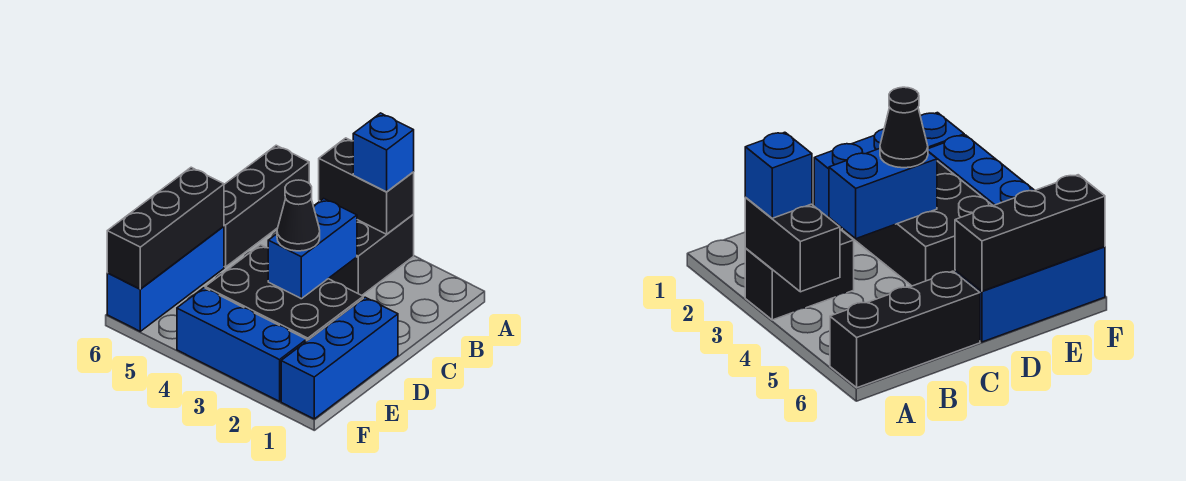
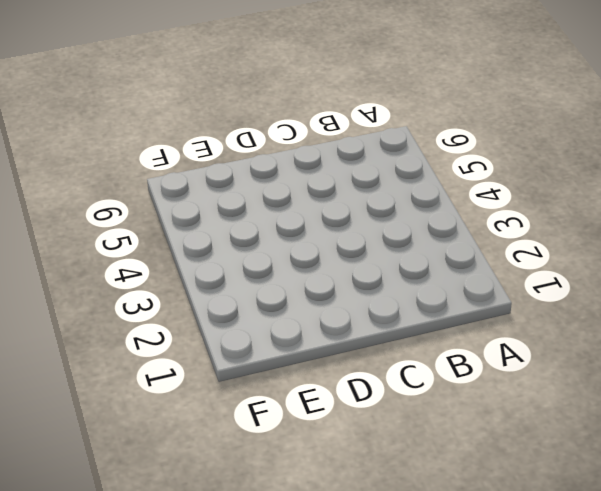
none -> black brick A3:B3 level 1
none -> black brick A6:C6 level 1

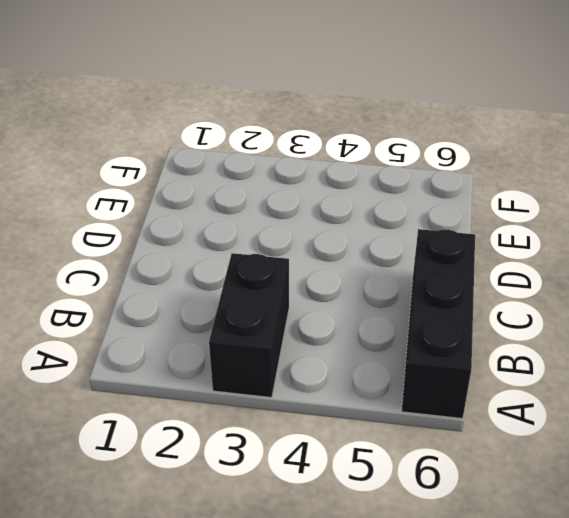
none -> blue brick D1:F1 level 1
none -> black brick D2:E4 level 1

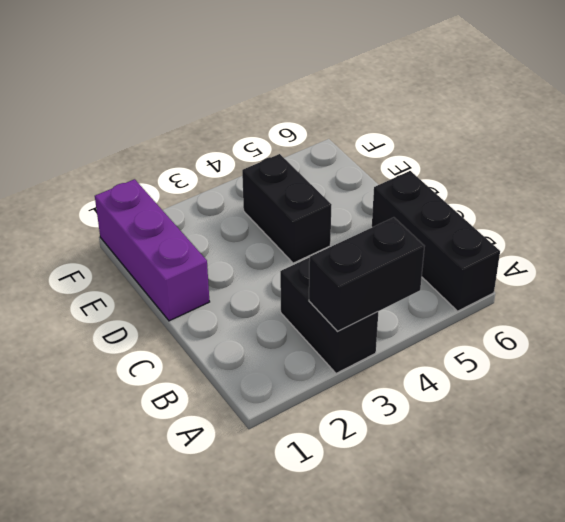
purple brick D1:F1 level 1 -> blue brick D1:F1 level 1
black brick D4:E4 level 1 -> black brick D2:E4 level 1
none -> blue brick D6:F6 level 1
none -> blue brick F2:F4 level 1

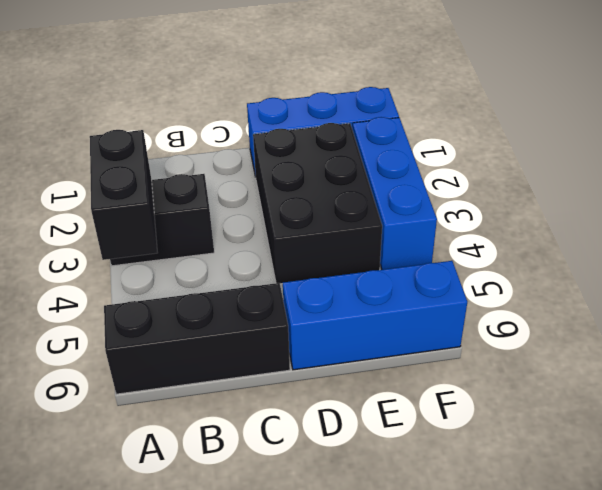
none -> blue brick C3:D3 level 2
none -> black brick D6:F6 level 2

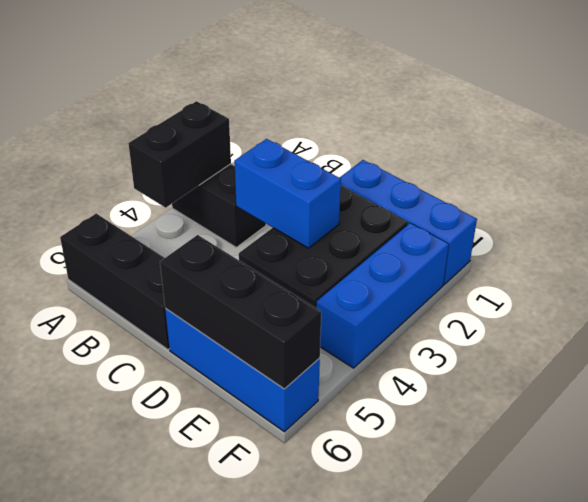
none -> blue brick A3 level 3
none -> black cone D3 level 3

